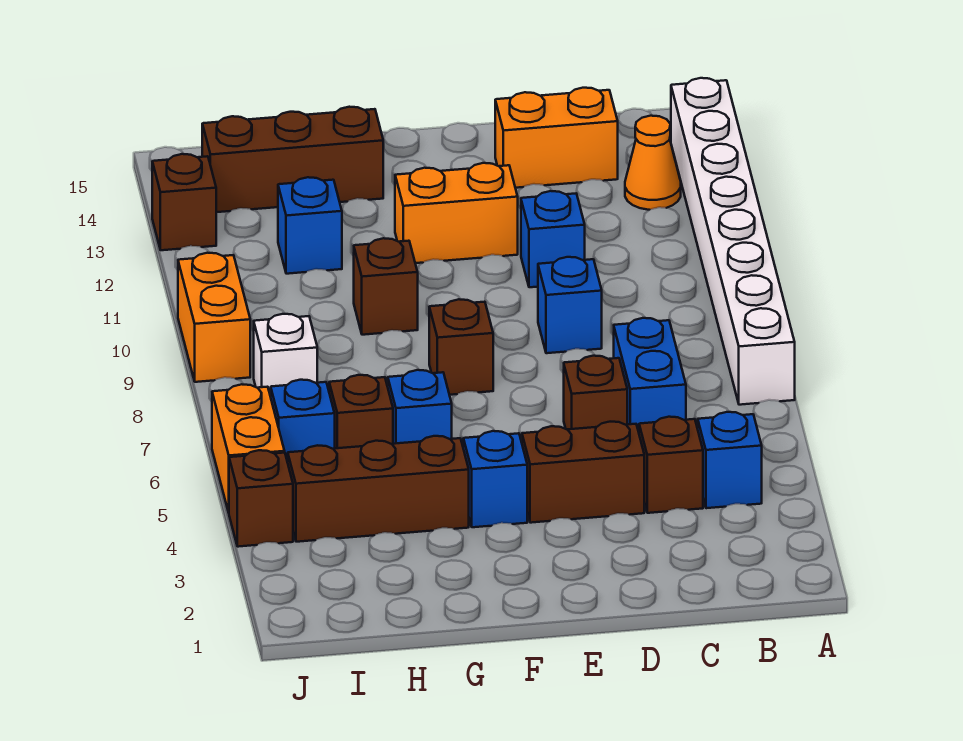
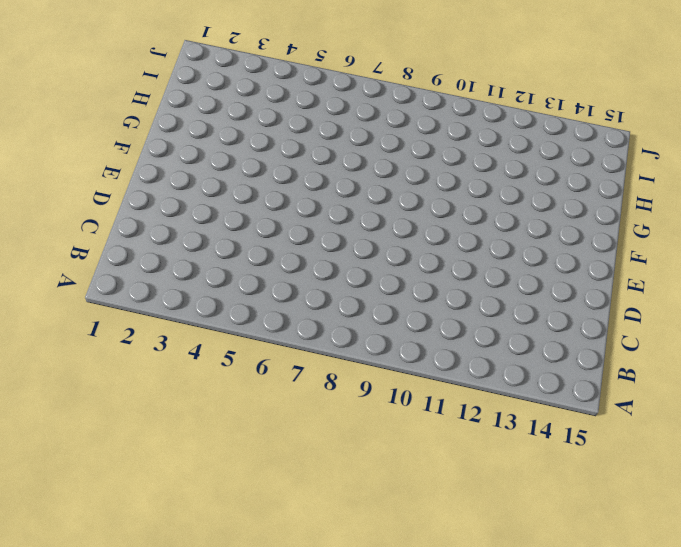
none -> white brick A7:A14 level 1
none -> blue brick B4 level 1
none -> orange cone B13 level 1

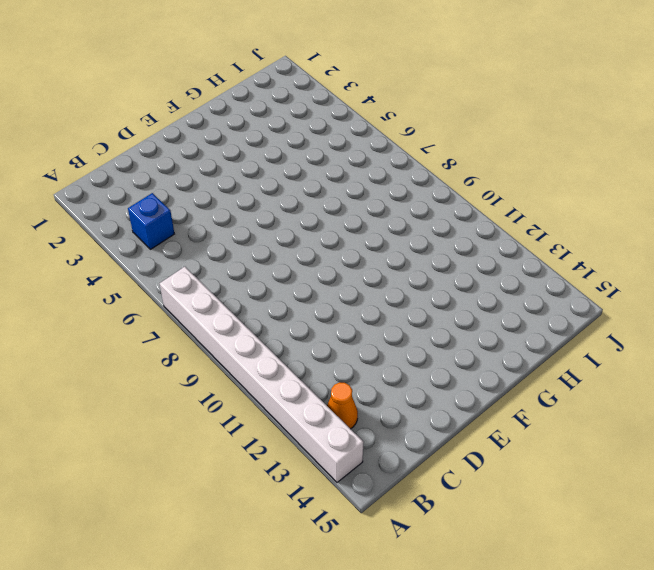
none -> brown brick C4 level 1
none -> blue brick C6:C7 level 1
none -> orange brick C14:D14 level 1

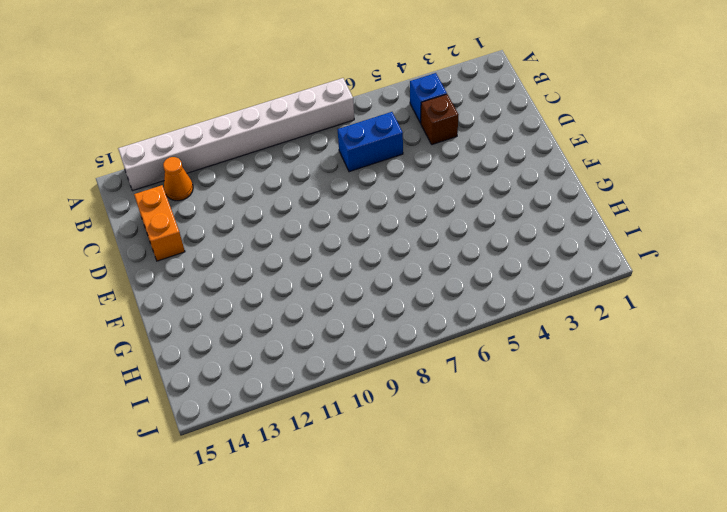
none -> brown brick D4:E4 level 1
none -> brown brick D6 level 1
none -> blue brick D9 level 1

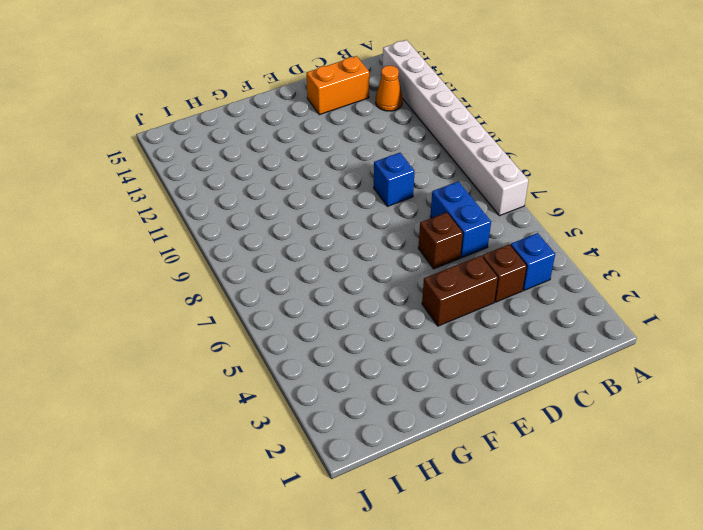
none -> blue brick D11 level 1
none -> orange brick E12:F12 level 1
none -> blue brick F4 level 1

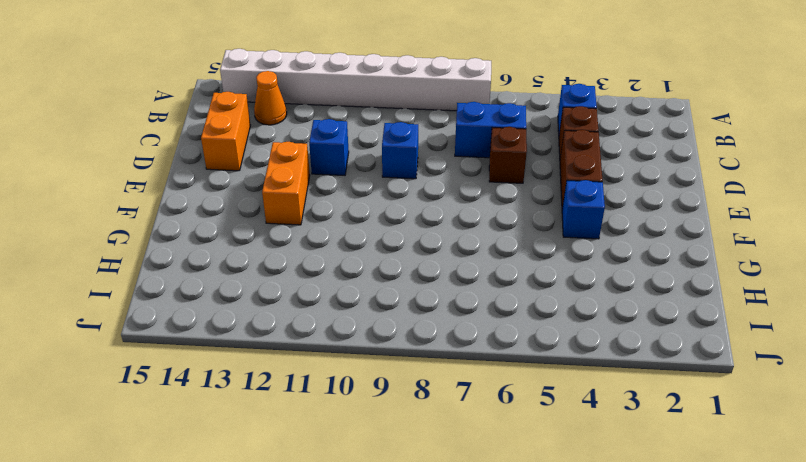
none -> brown brick F8 level 1
none -> brown brick G4:I4 level 1
none -> blue brick G6 level 1

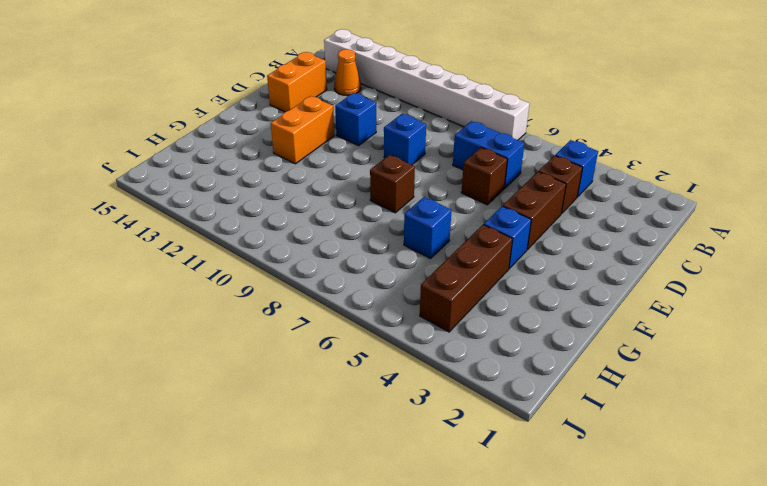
none -> brown brick G10 level 1
none -> brown brick G14:I14 level 1
none -> brown brick H6 level 1

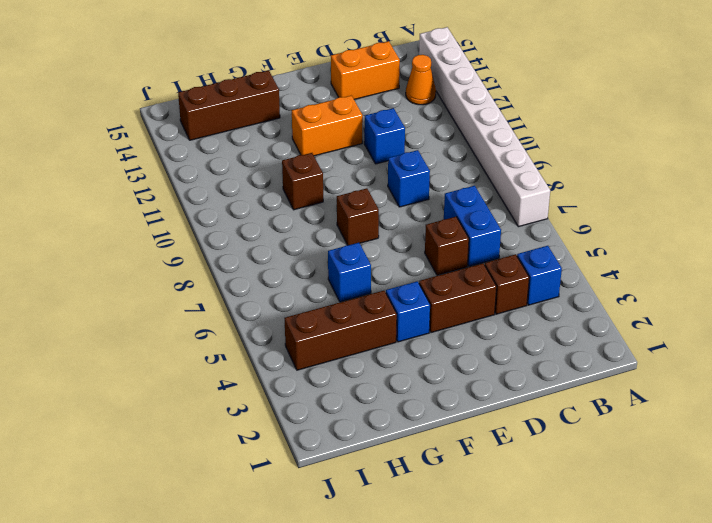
none -> brown brick H6 level 1
none -> blue brick H12 level 1
none -> blue brick I6 level 1

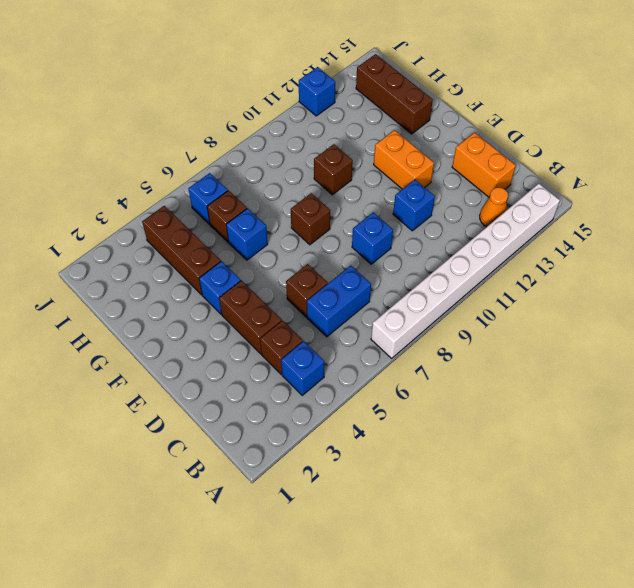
blue brick J12 level 1 -> blue brick H12 level 1
none -> white brick I8 level 1
none -> brown brick J4 level 1
none -> orange brick J5:J6 level 1

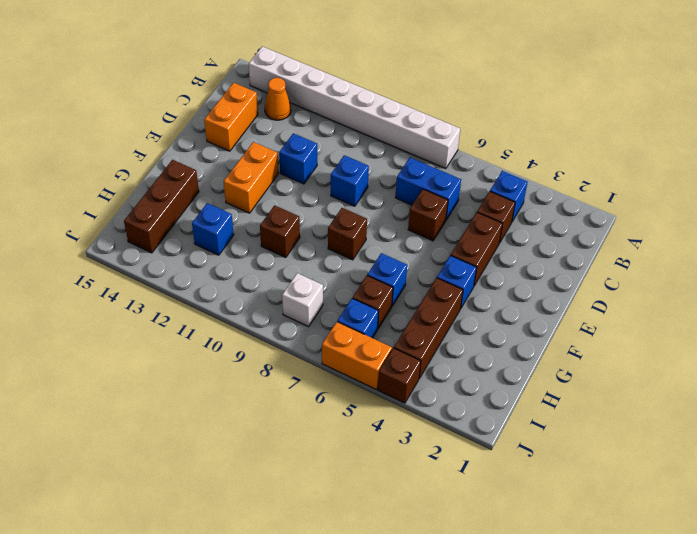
none -> orange brick J9:J10 level 1
none -> brown brick J13 level 1

